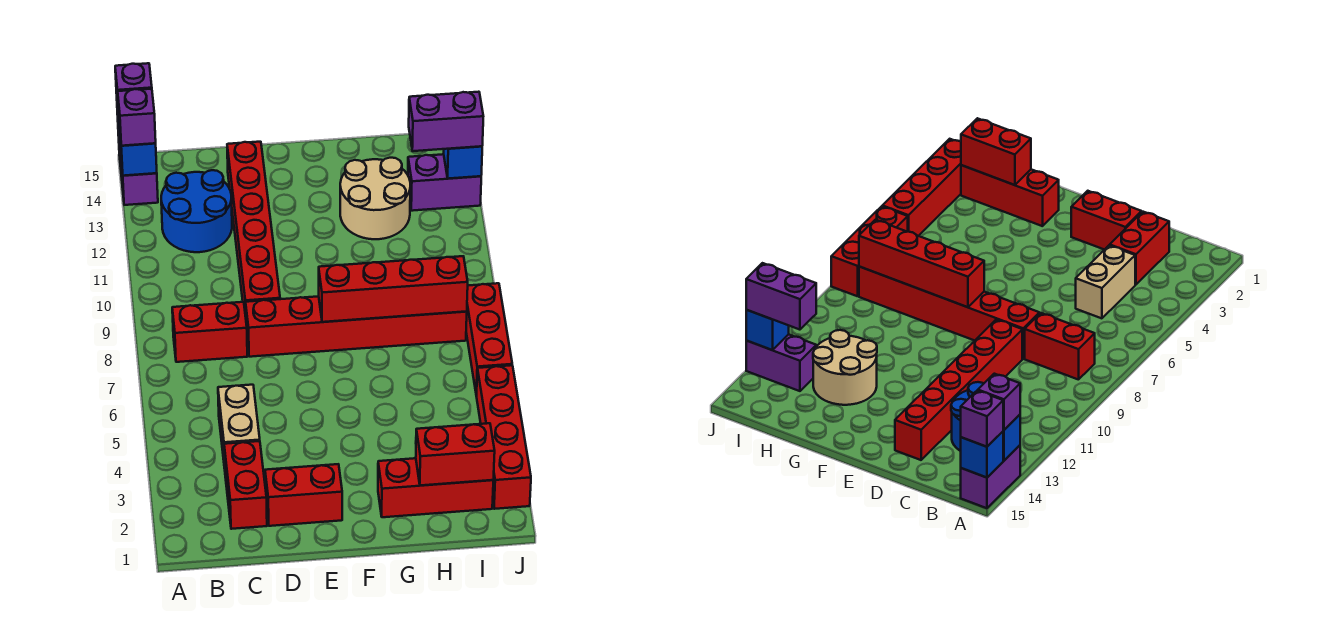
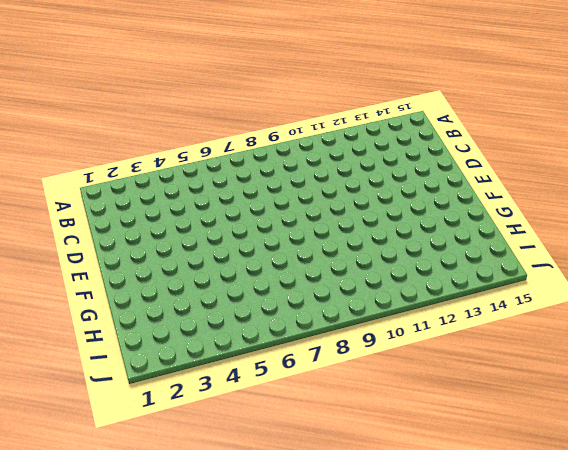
none -> purple brick A14:A15 level 1
none -> red brick B8:C8 level 1
none -> blue round brick B12:C13 level 1

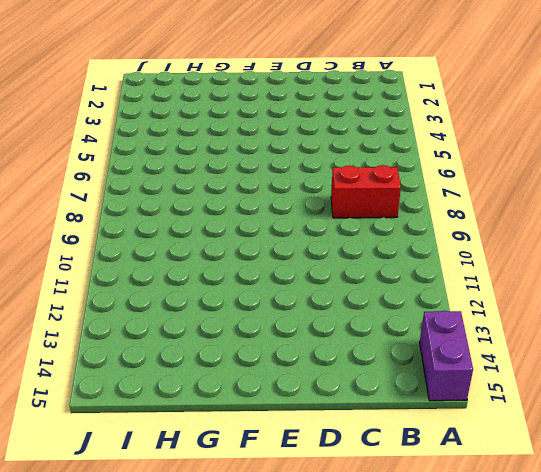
none -> blue round brick B12:C13 level 1
none -> red brick C2:C3 level 1
none -> tan brick C4:C5 level 1

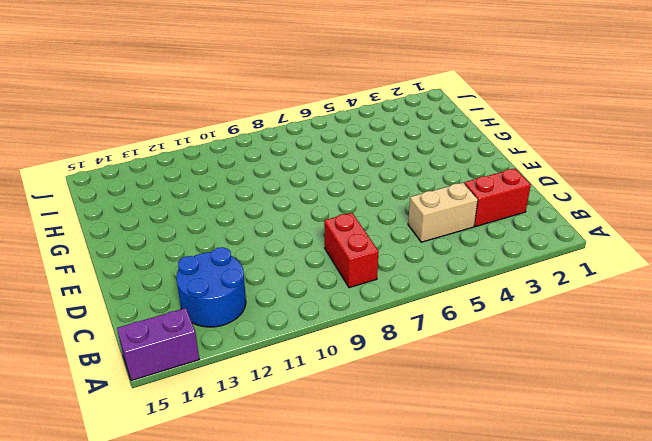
none -> red brick D2:E2 level 1
none -> red brick D8:I8 level 1
none -> red brick D9:D14 level 1

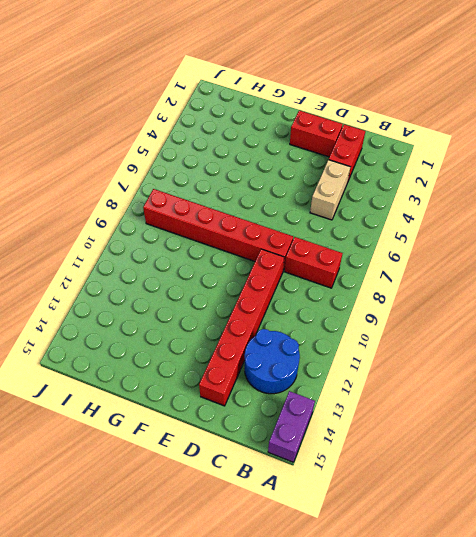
none -> red brick G2:I2 level 1
none -> tan round brick G12:H13 level 1
none -> purple brick I13:J13 level 1

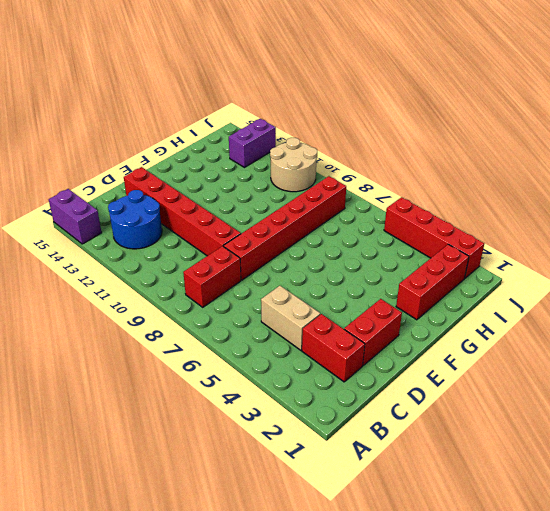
tan round brick I10:J11 level 1 -> tan round brick G12:H13 level 1
none -> red brick J6:J8 level 1
none -> blue brick A14 level 2
none -> blue brick A15 level 2

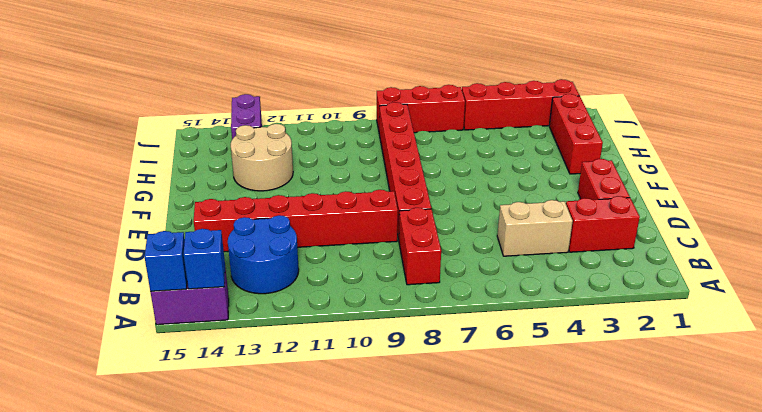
none -> red brick F8:I8 level 2
none -> red brick H2:I2 level 2
none -> blue brick J13 level 2

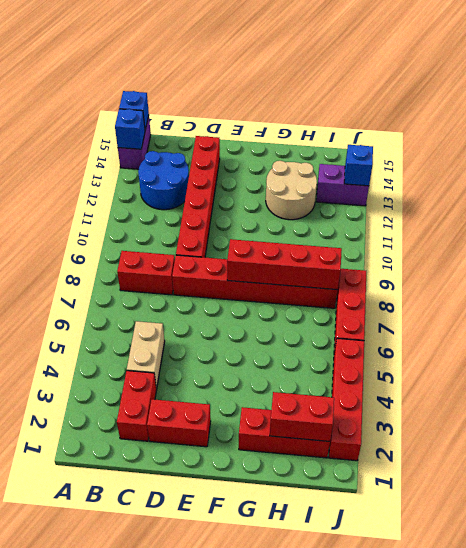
none -> purple brick A14 level 3
none -> purple brick A15 level 3
none -> purple brick I13:J13 level 3

